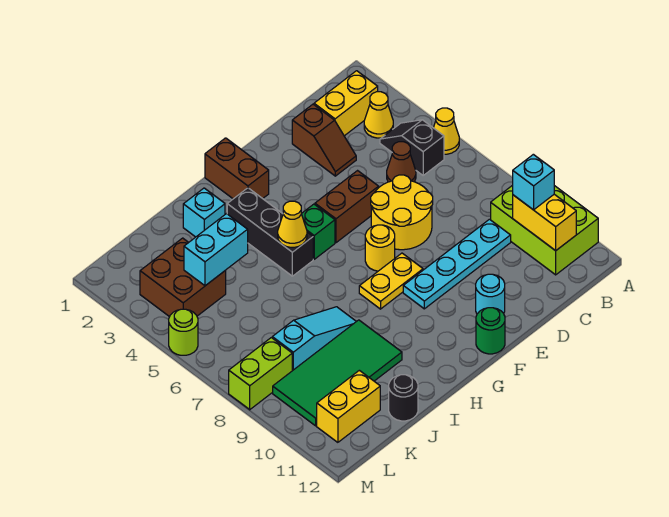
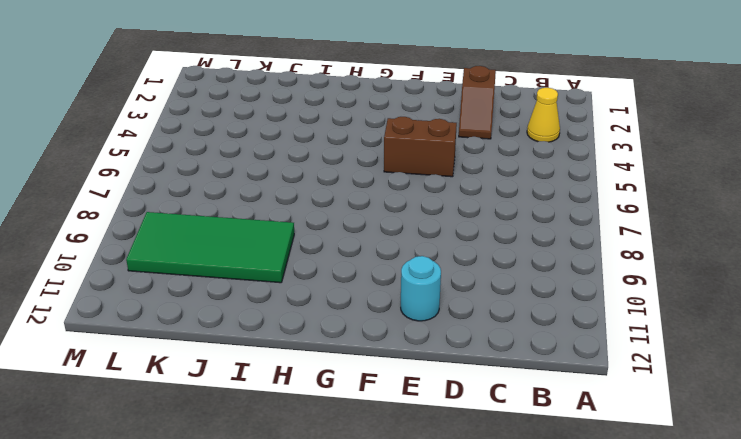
none -> yellow cone A5 level 1
none -> lime brick A9:B11 level 1
none -> yellow brick B2:C2 level 1

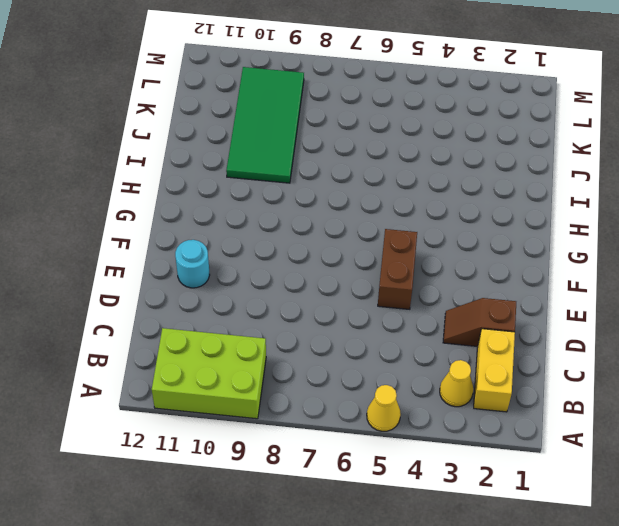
none -> black slope B4:B5 level 1 top 5
none -> brown cone C5 level 1
none -> cyan plate C9:F9 level 1

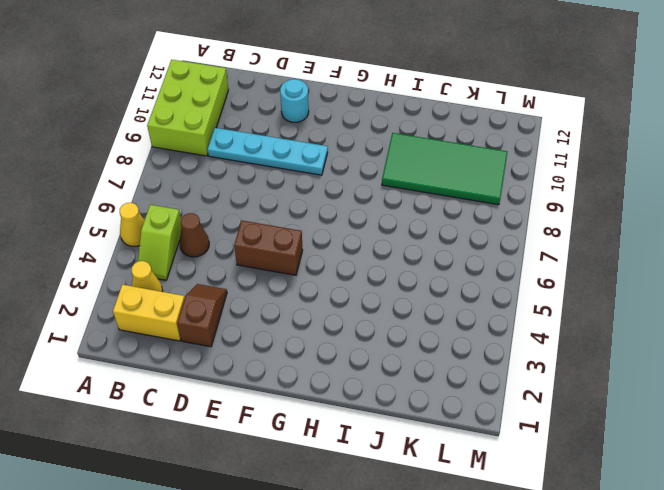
lime slope B4:B5 level 1 top 5 -> black slope B4:B5 level 1 top 5
none -> yellow round brick D6:E7 level 1
none -> yellow round brick F7 level 1
none -> yellow plate F8:G8 level 1

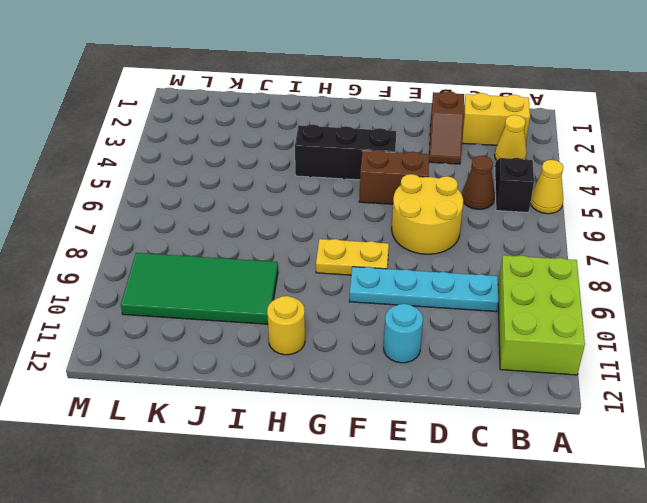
black brick F4:H4 level 1 -> black brick H3:H5 level 1
yellow round brick H11 level 1 -> yellow round brick F7 level 1
none -> green round brick F12 level 1
none -> brown brick G1:G2 level 1
none -> green brick G5 level 1

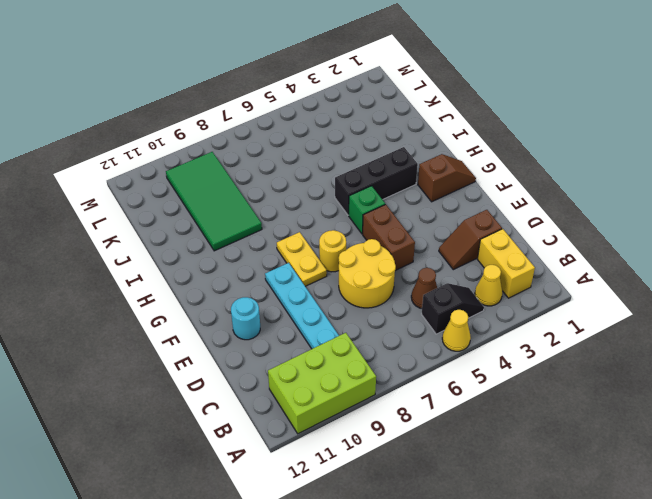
brown slope G1:G2 level 1 top 2 -> brown brick G1:G2 level 1
none -> green round brick F12 level 1
none -> cyan brick I2 level 1
none -> cyan slope I8:K8 level 1 top K

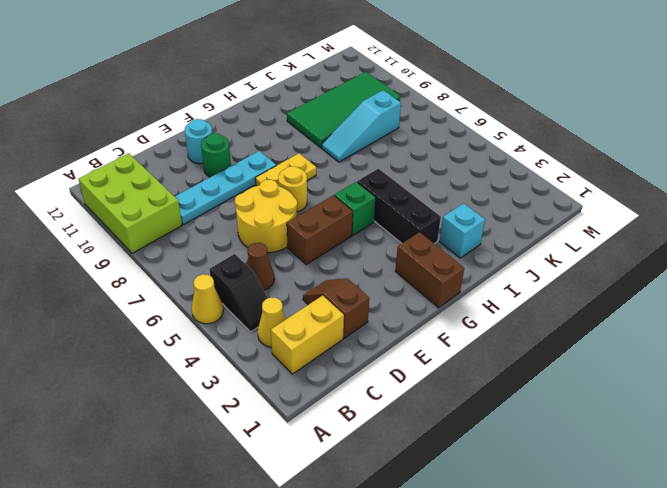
green round brick E10 level 1 -> green round brick F12 level 1
none -> black round brick J12 level 1
none -> brown brick K3:L4 level 1
none -> yellow brick K11:L11 level 1

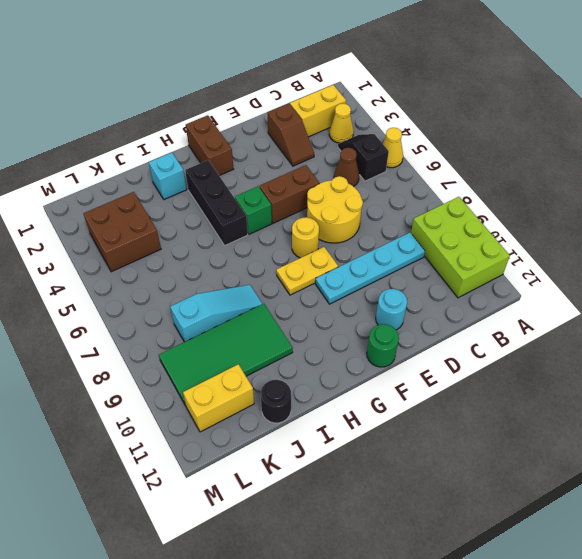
none -> lime brick L8:M8 level 1
none -> lime round brick M5 level 1
none -> yellow brick B10:B11 level 2

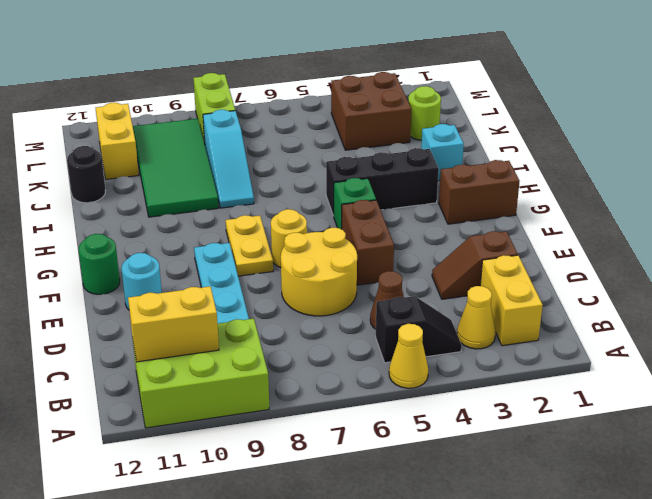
lime round brick K2 level 1 -> lime round brick M5 level 1
none -> yellow cone H5 level 2
none -> cyan brick J4:K4 level 2
none -> cyan brick B10 level 3

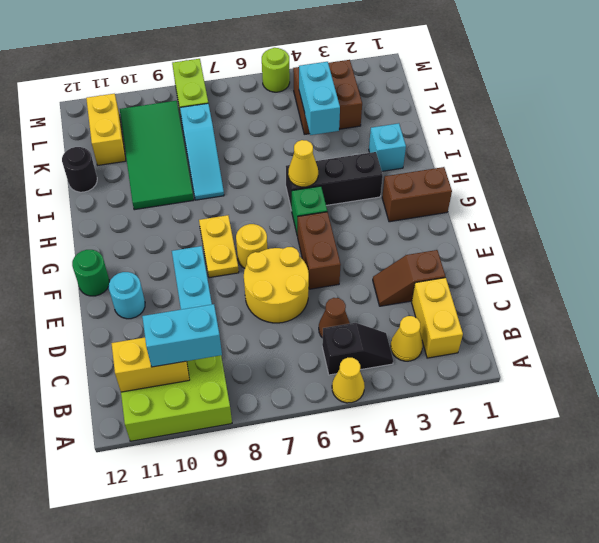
cyan brick B9:B10 level 3 -> cyan brick B10 level 3

